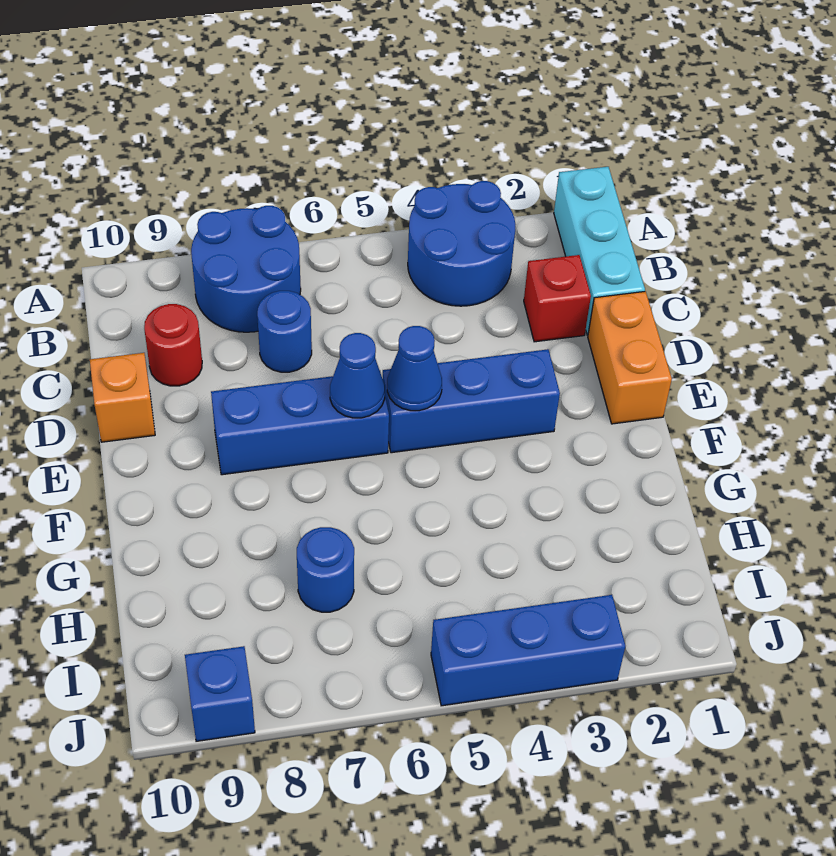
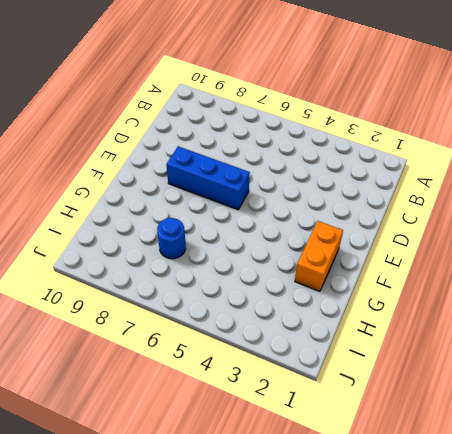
orange brick F2:G2 level 1 -> orange brick D1:E1 level 1
none -> cyan brick A1:C1 level 1
none -> blue round brick A3:B4 level 1
none -> blue round brick A7:B8 level 1

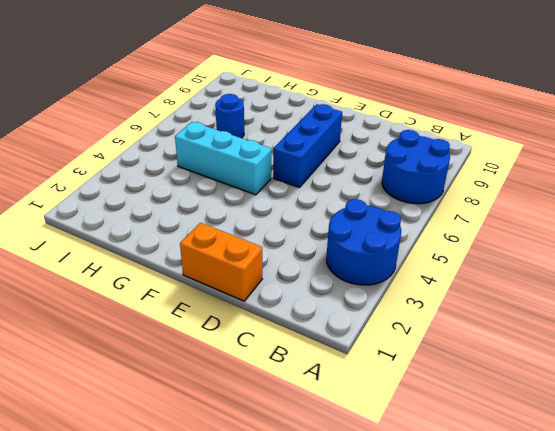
cyan brick F5:H5 level 1 -> cyan brick A1:C1 level 1
none -> red brick C2 level 1
none -> blue round brick C7 level 1
none -> red round brick C9 level 1

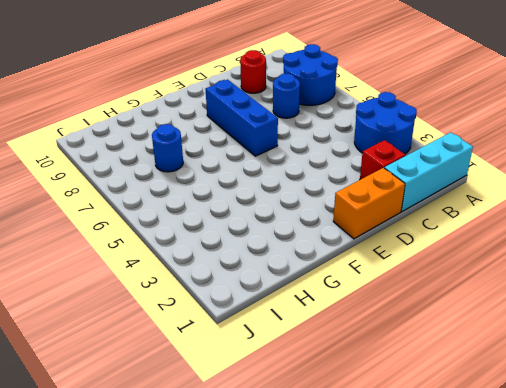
none -> orange brick D10 level 1
none -> blue brick E3:E5 level 1
none -> blue brick J3:J5 level 1

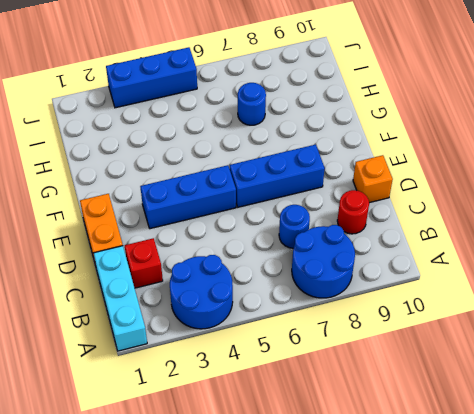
none -> blue brick J9 level 1
none -> blue cone E5 level 2
none -> blue cone E6 level 2

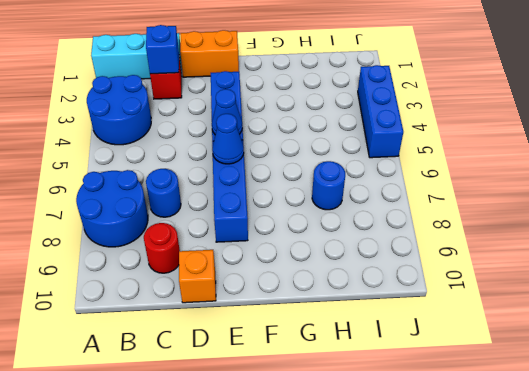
blue brick C2 level 2 -> blue brick J9 level 1

